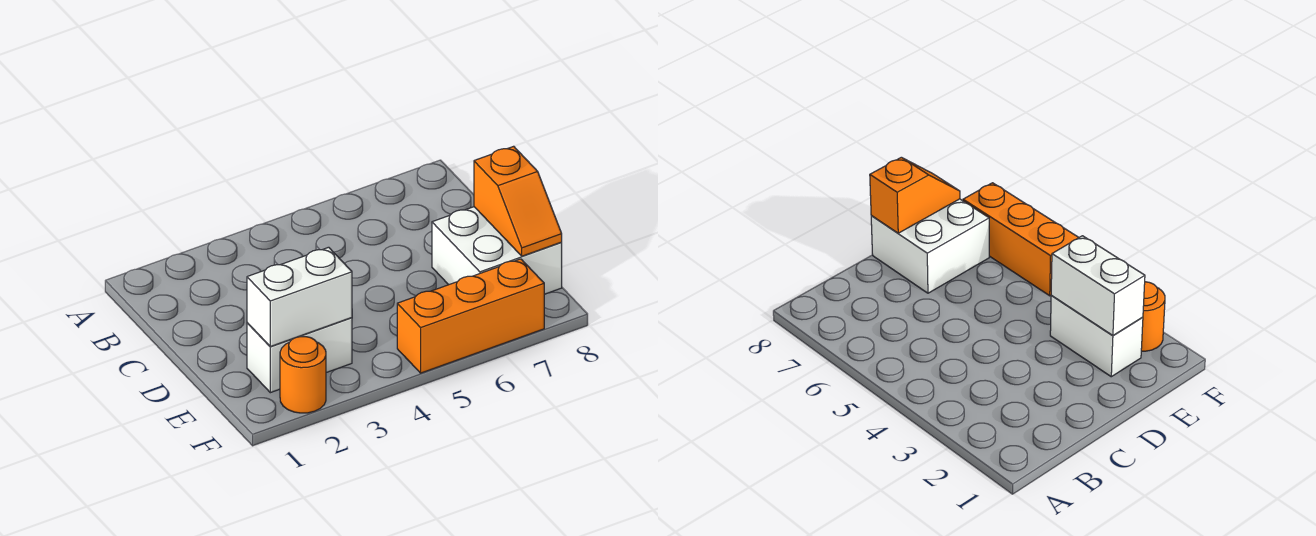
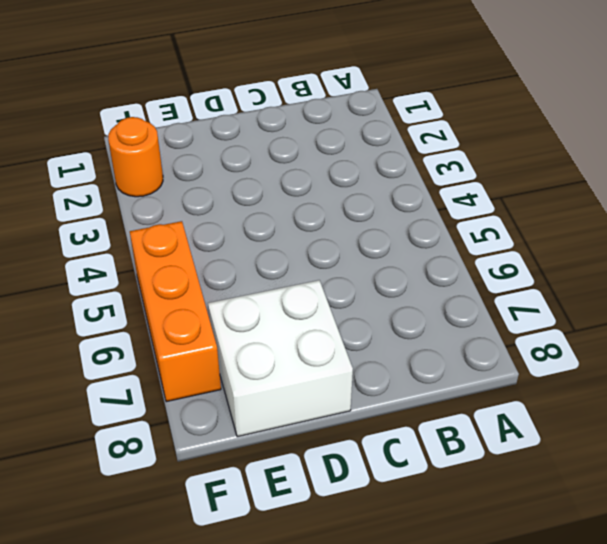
none -> white brick E2:E3 level 1
none -> orange slope D8:E8 level 2 top D

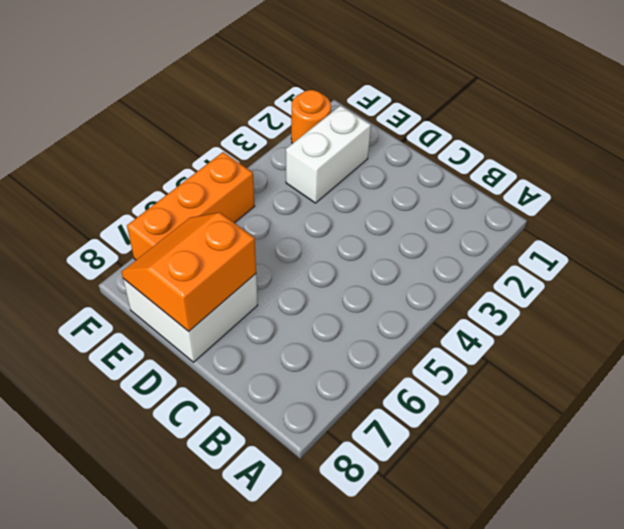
orange slope D7:E8 level 2 top D -> orange slope D8:E8 level 2 top D
none -> white brick E2:E3 level 2

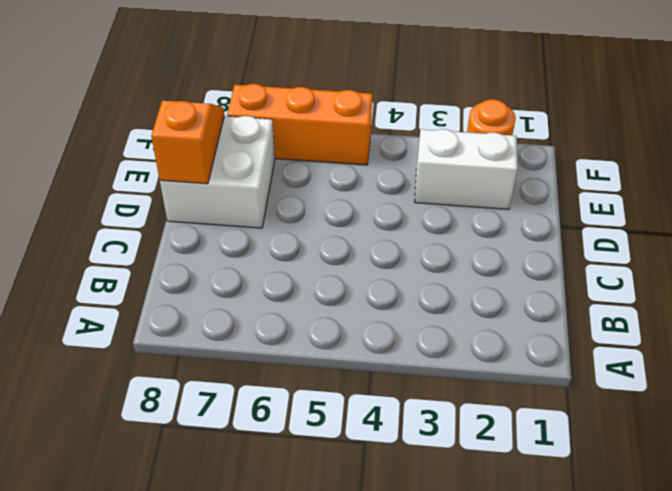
none -> white brick E2:E3 level 2

